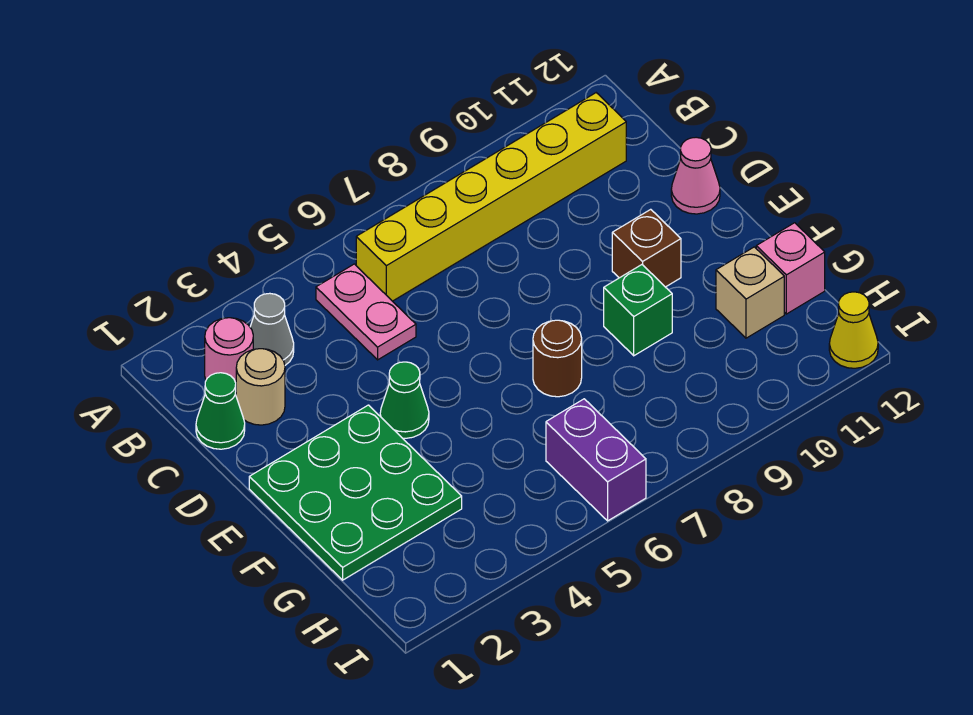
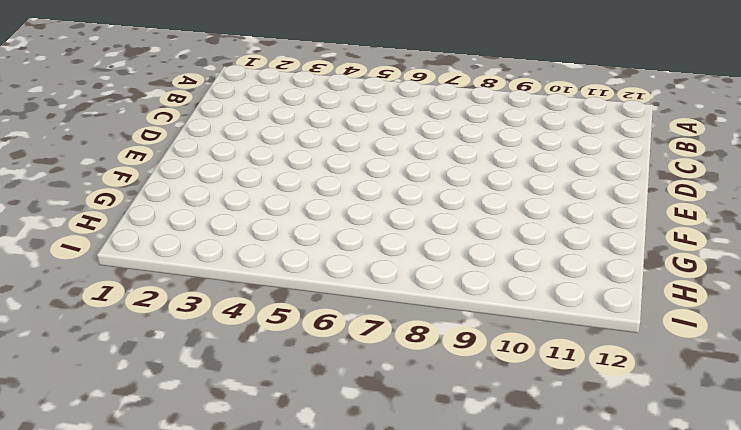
none -> pink round brick B2 level 1
none -> grey cone B3 level 1
none -> pink plate B5:C5 level 1

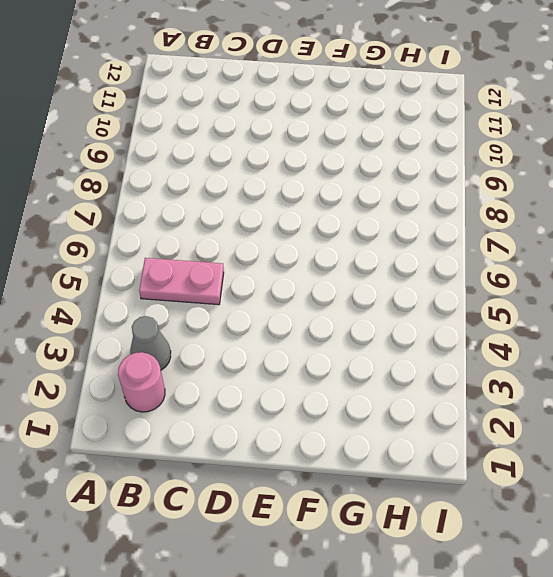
none -> yellow brick B6:B11 level 1
none -> green cone C1 level 1
none -> tan round brick C2 level 1

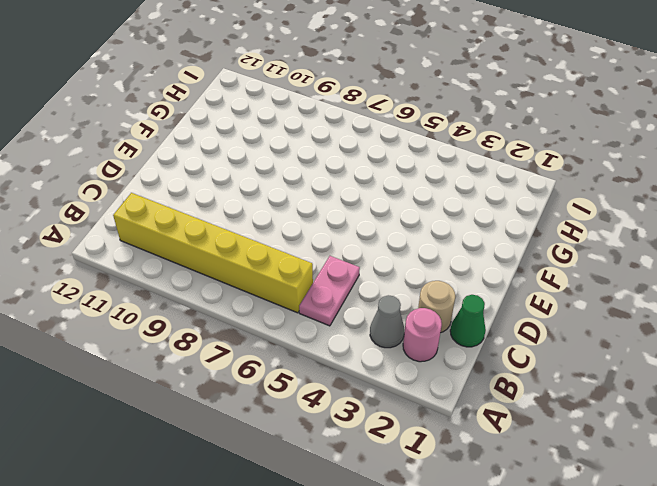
none -> pink cone D12 level 1
none -> green plate E1:G3 level 1
none -> green cone E4 level 1

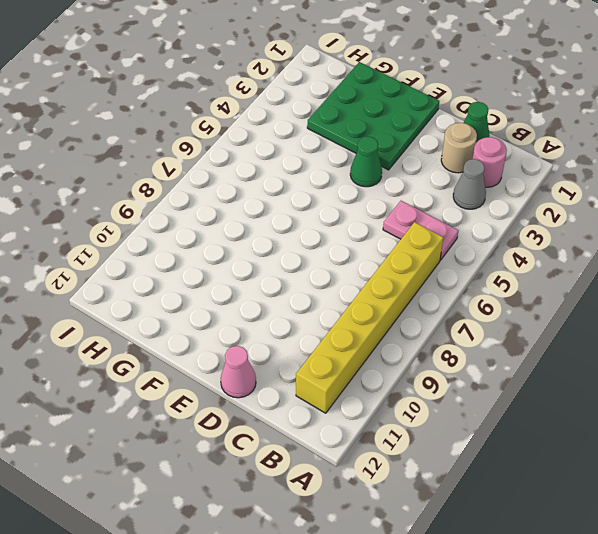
none -> brown brick E10 level 1
none -> brown round brick F7 level 1
none -> green brick F9 level 1

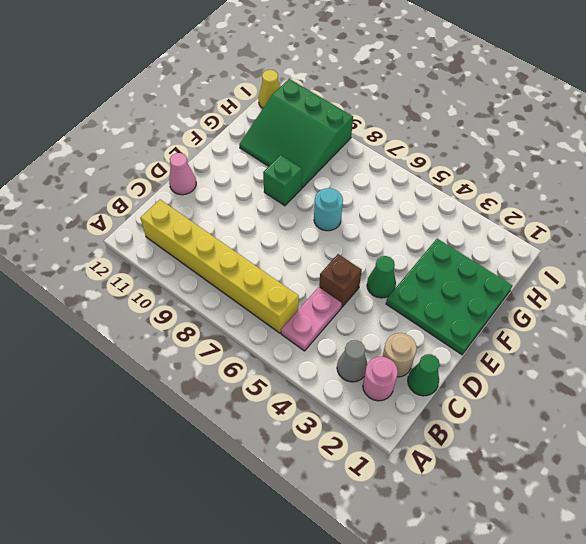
brown brick D5 level 1 -> brown brick E10 level 1
cyan round brick F7 level 1 -> brown round brick F7 level 1
green slope G9:I11 level 1 top I -> tan brick G11 level 1
none -> pink brick G12 level 1
none -> purple brick H6:I6 level 1

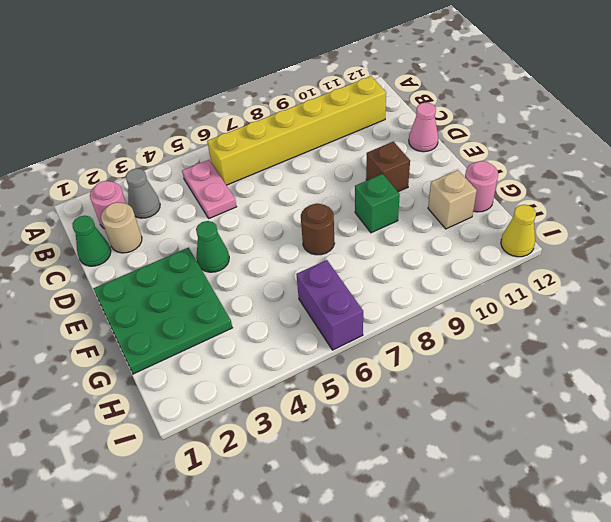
pink round brick G12 level 1 -> pink brick G12 level 1

